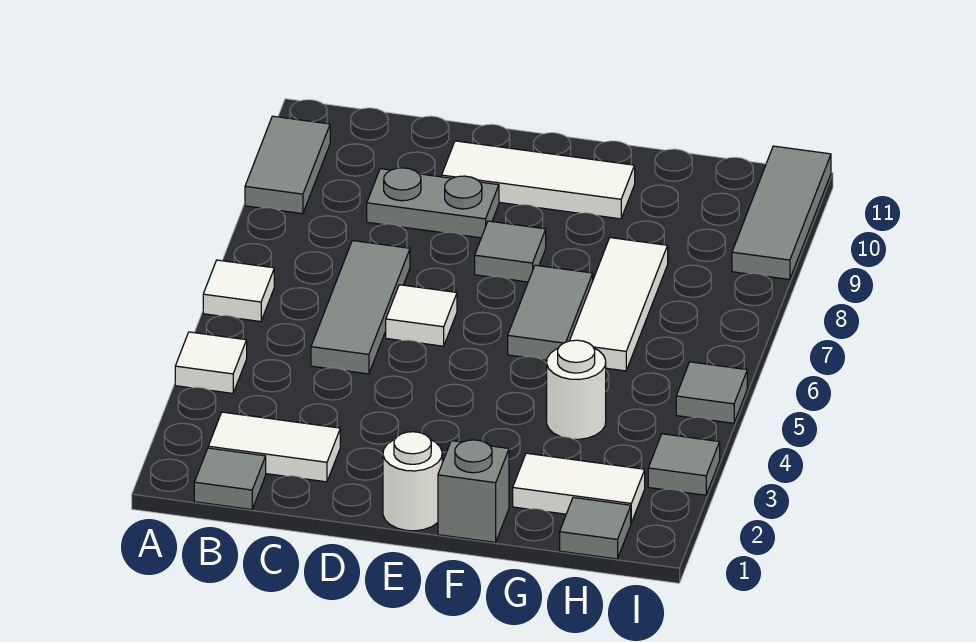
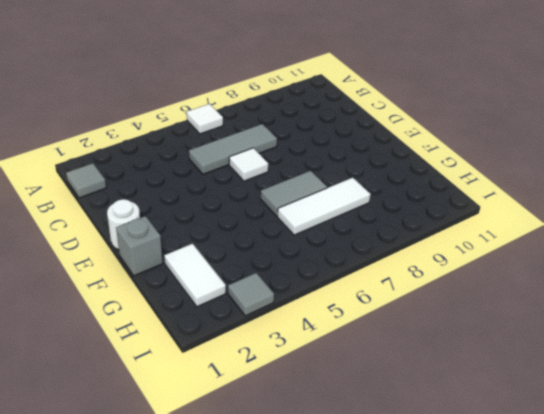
none -> white tile A4 level 1
none -> grey tile A9:A10 level 1
none -> white tile B2:C2 level 1

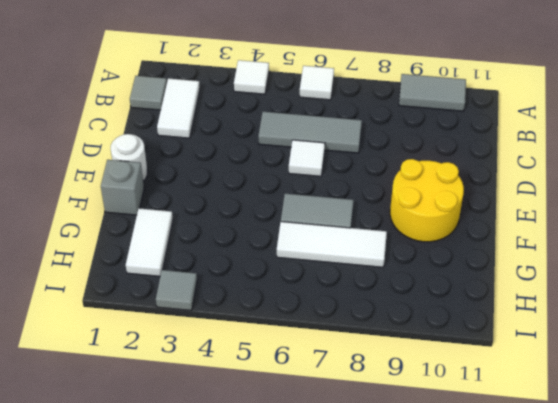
yellow round brick E9:F10 level 1 -> white tile D10:F10 level 1
none -> grey plate C9:D9 level 1
none -> grey tile E8 level 1
none -> white round brick G4 level 1

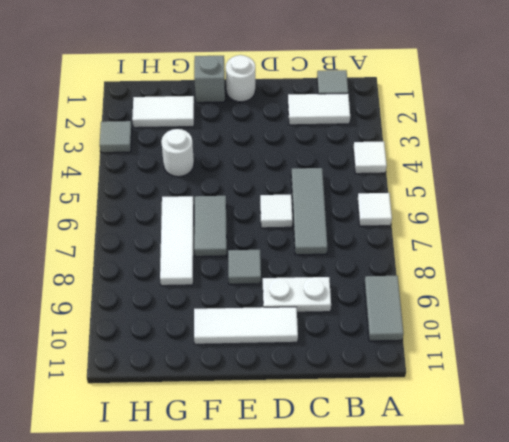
white plate C9:D9 level 1 -> grey plate C9:D9 level 1
none -> grey tile H1 level 1
none -> grey tile I5 level 1
none -> grey tile I9:I11 level 1

